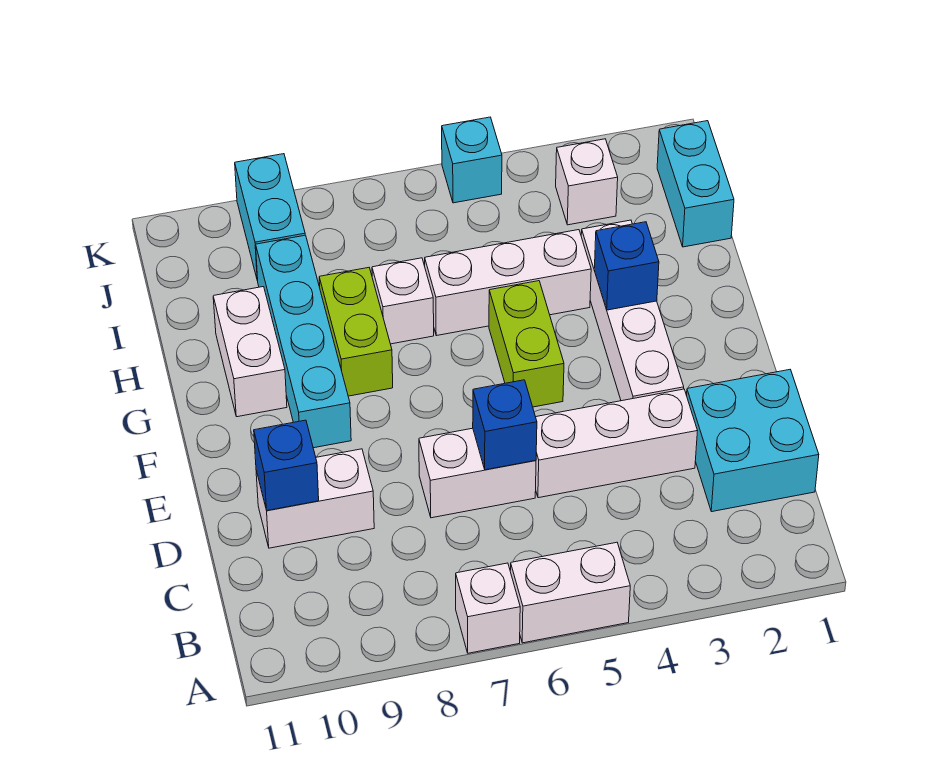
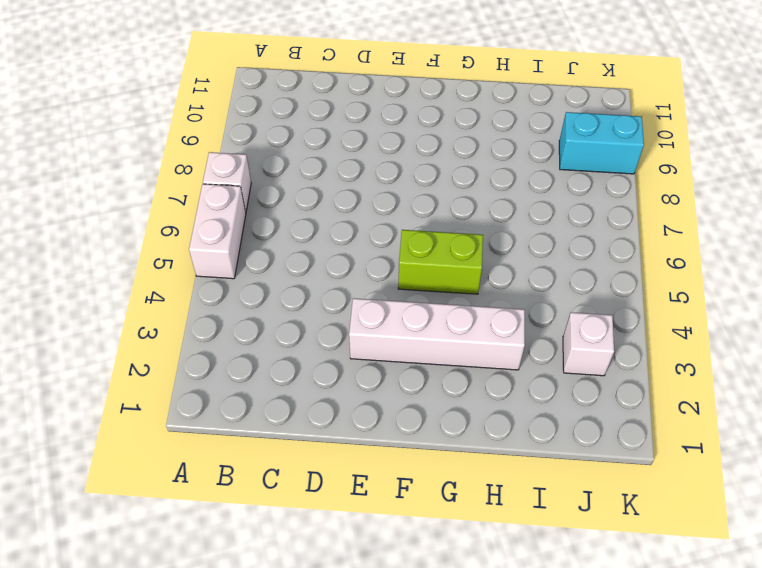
none -> cyan brick C1:D2 level 1
none -> white brick D3:D5 level 1
none -> white brick D6:D7 level 1

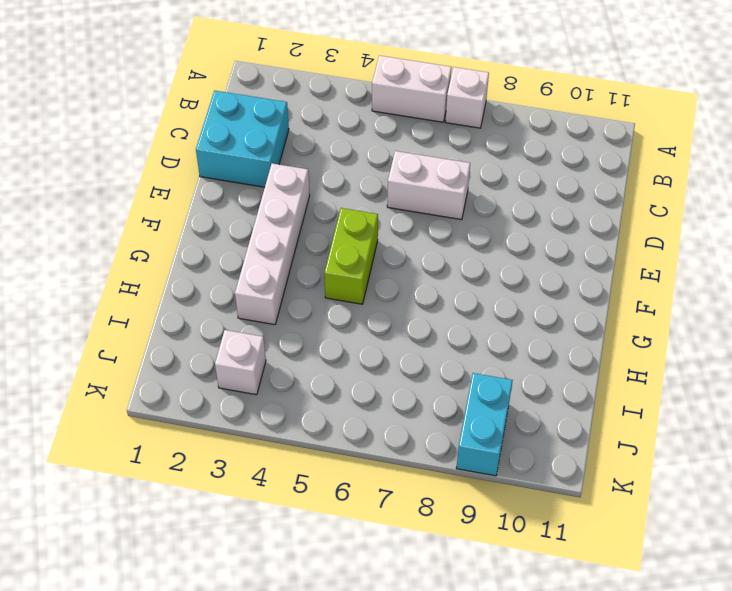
none -> white brick D3:D5 level 1
none -> white brick D9:D10 level 1
none -> cyan brick F9:I9 level 1

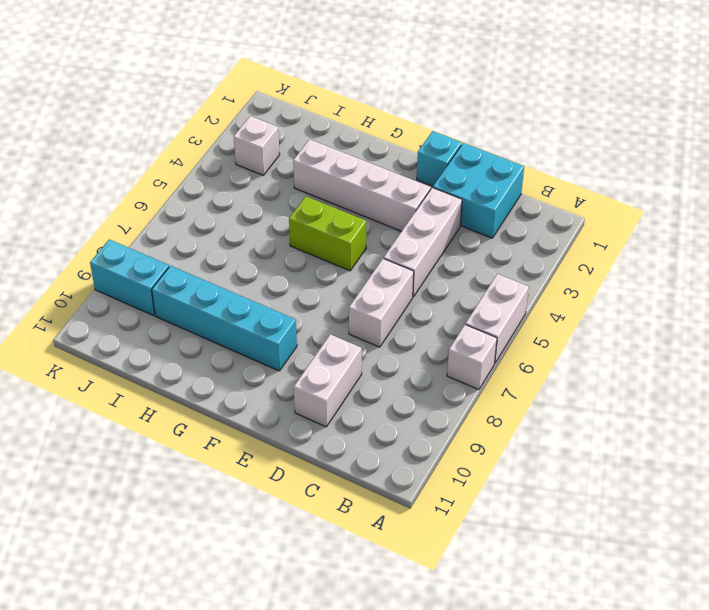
cyan brick E1 level 1 -> cyan brick K5 level 1
none -> lime brick G8:H8 level 1
none -> white brick G10:H10 level 1
none -> white brick H4:H6 level 1

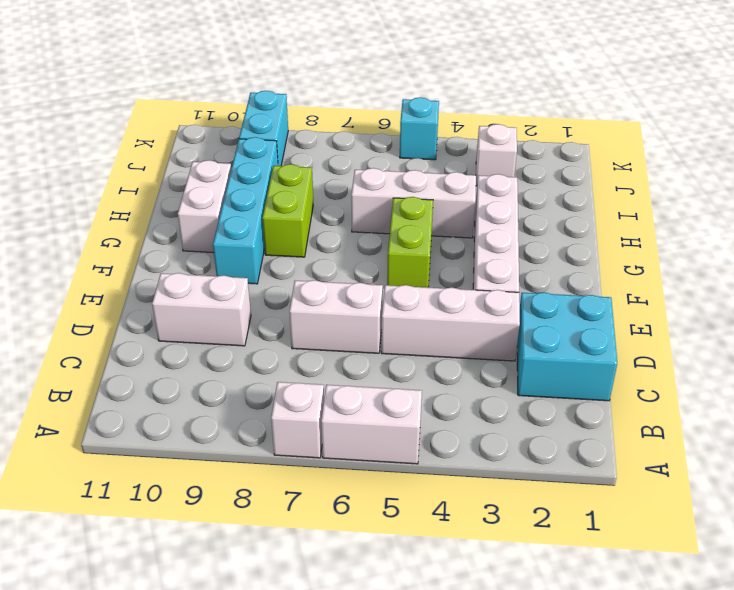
none -> white brick H7 level 1
none -> cyan brick I1:J1 level 1
none -> blue brick D6 level 2

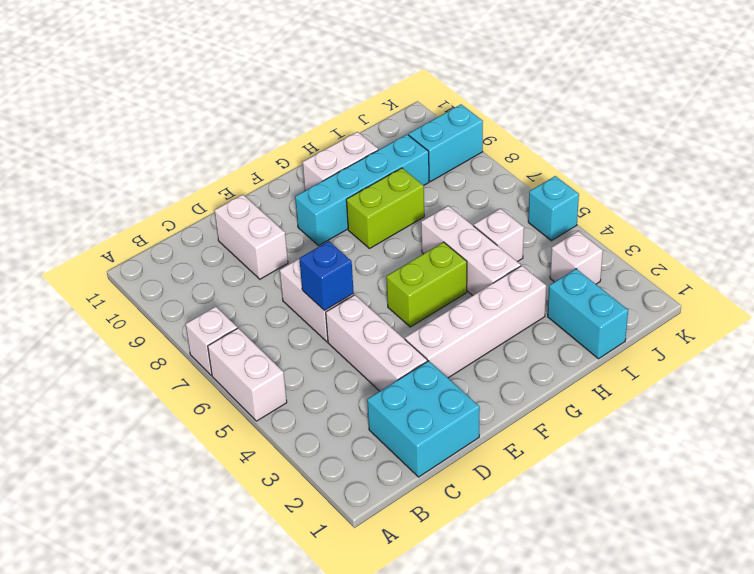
cyan brick I1:I2 level 1 -> cyan brick I1:J1 level 1
white brick I5 level 1 -> white brick H7 level 1
none -> blue brick D10 level 2
none -> blue brick G3 level 2

